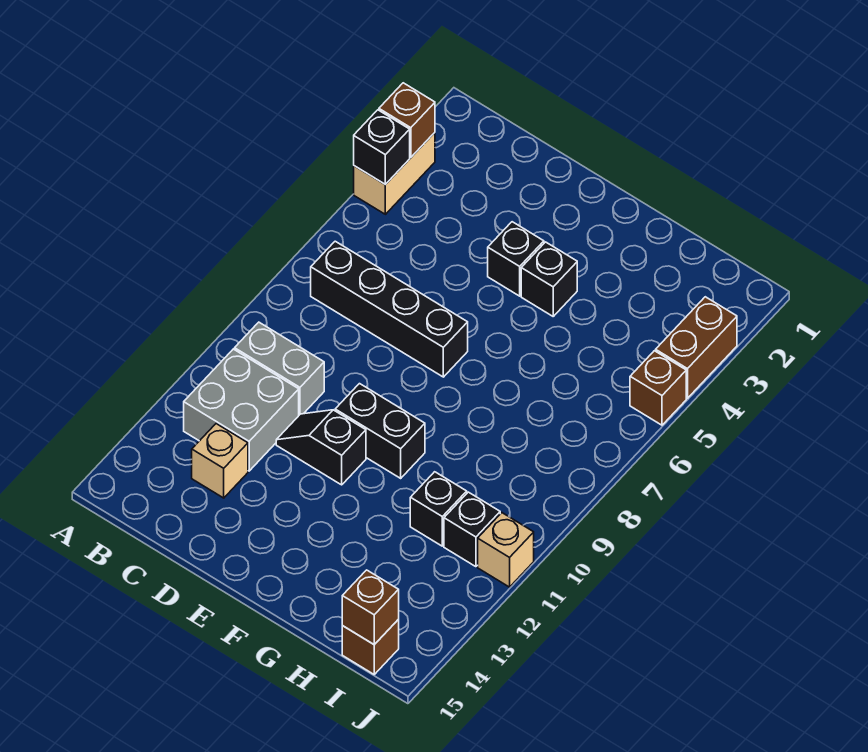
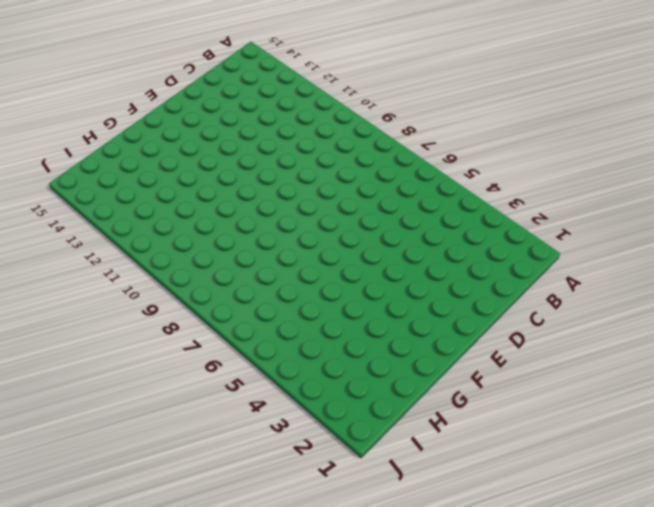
none -> tan brick A3:A4 level 1
none -> black brick B7:E7 level 1
none -> grey brick B10:C10 level 1

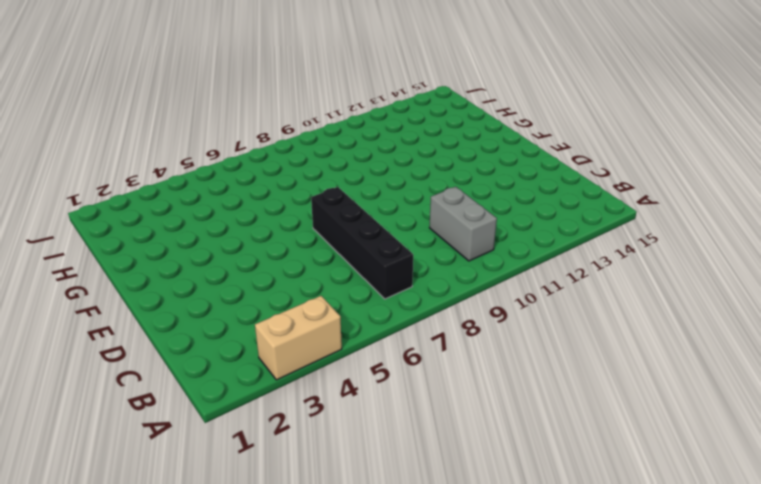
none -> grey brick B11:C12 level 1
none -> tan brick C13 level 1
none -> black slope D11:E11 level 1 top E

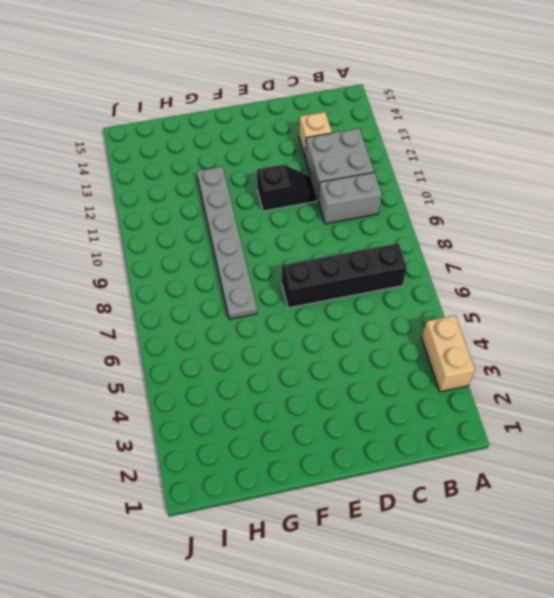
grey plate G7:G12 level 1 -> none
none -> black brick E4 level 1
none -> black brick E10:F10 level 1
none -> black brick F4 level 1

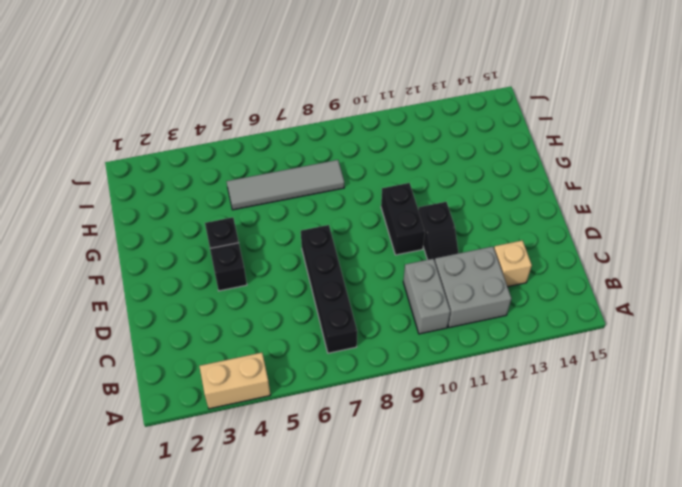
grey tile H5:H8 level 1 -> none
none -> black brick H11 level 1
none -> black brick I11 level 1
none -> brown brick I15 level 1

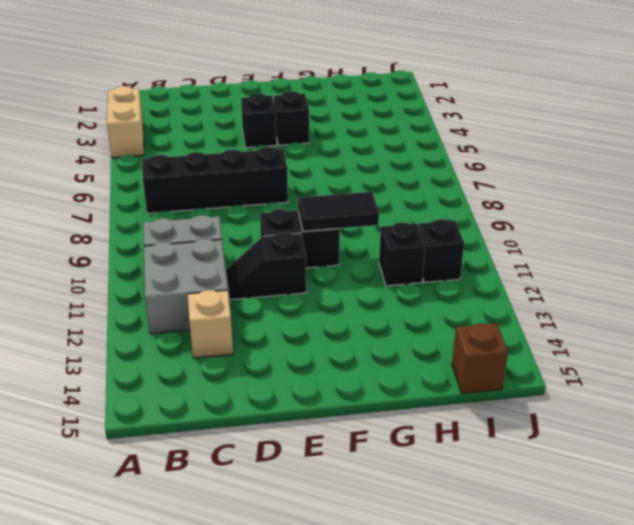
black tile F10:G10 level 2 -> none
none -> brown brick J3:J4 level 1
none -> brown brick J5 level 1
none -> tan brick J11 level 1

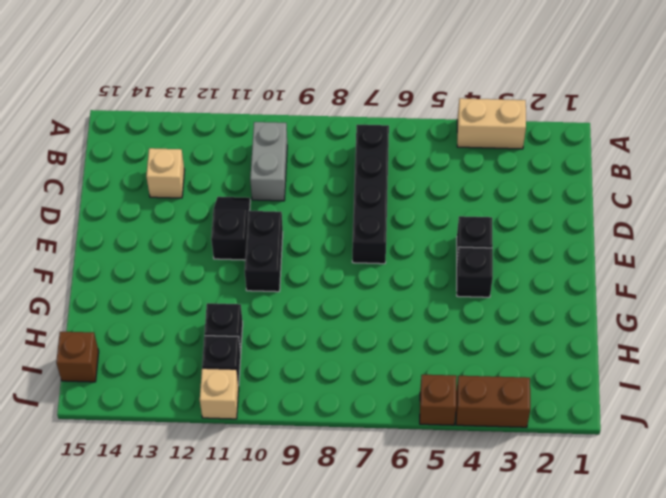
none -> grey brick B11:C12 level 1
none -> brown brick A3 level 2
none -> black brick A4 level 2

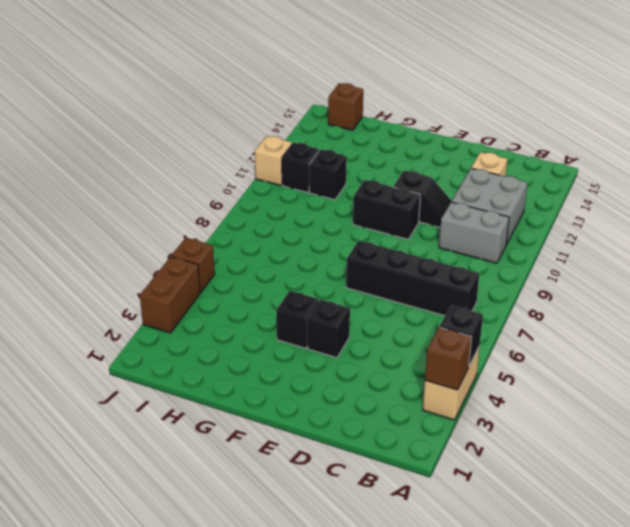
none -> brown brick I15 level 2

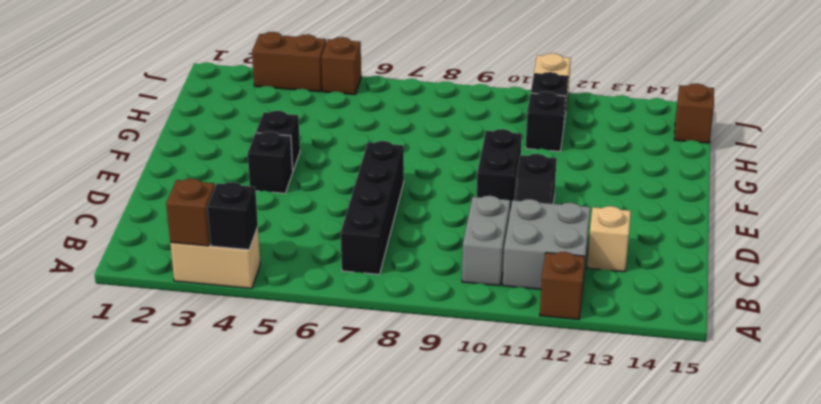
brown brick A12 level 1 -> brown brick I15 level 2

